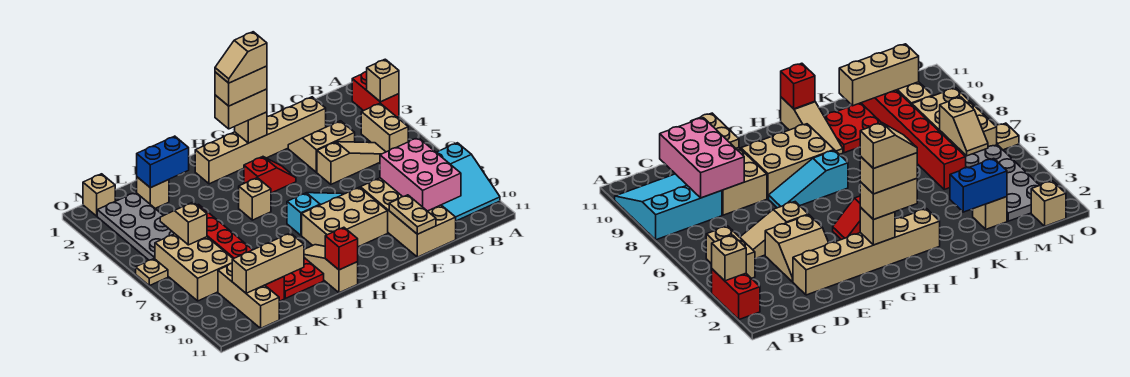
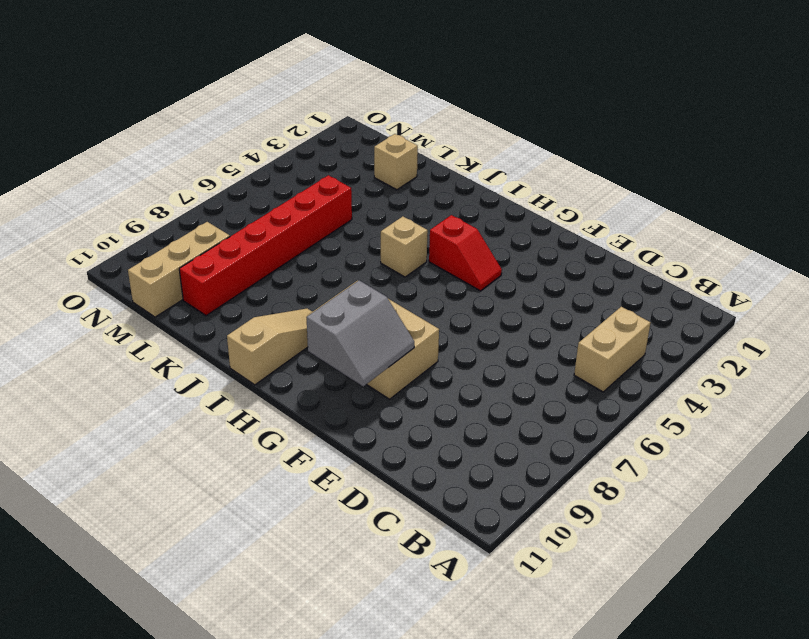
grey slope F9:G10 level 2 top G -> none
none -> red brick A2:A3 level 1
none -> cyan slope A8:C10 level 1 top 8
none -> tan slope C5:E5 level 1 top E
none -> tan brick D2:I2 level 1

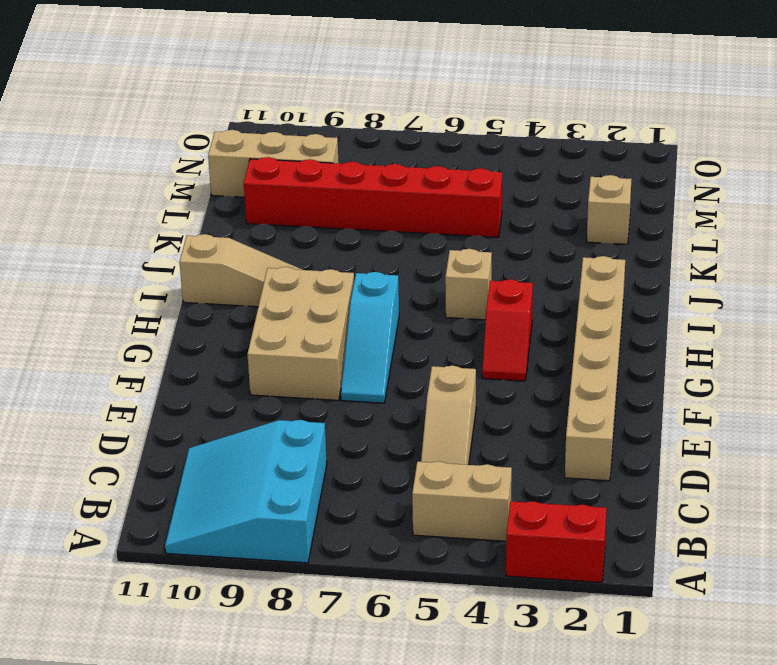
none -> tan slope D3:E4 level 1 top 4
none -> tan brick D8:E11 level 1
none -> red plate J9:K10 level 1
none -> grey plate M2:N5 level 1

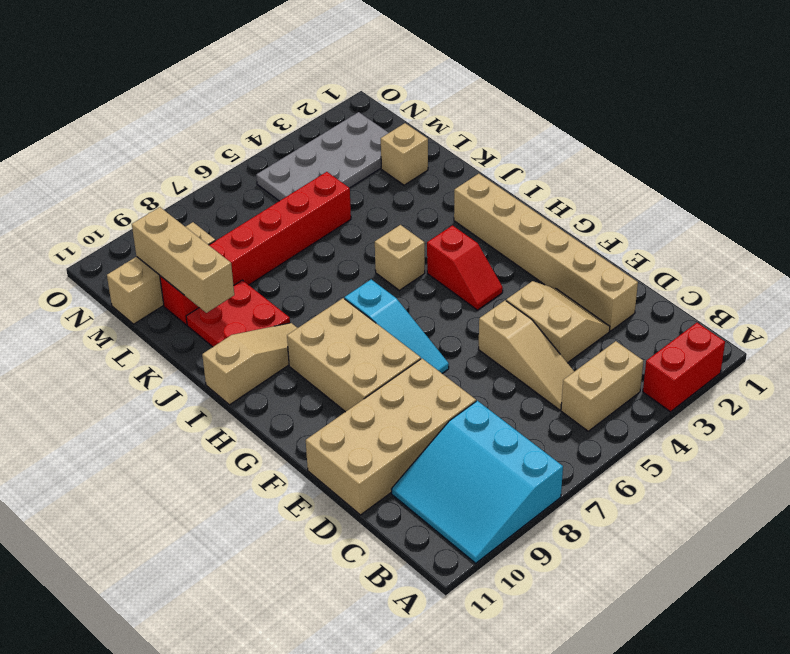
none -> tan brick M6:N8 level 1
none -> tan brick N1 level 1
none -> tan plate O6 level 1
none -> tan brick A3 level 2

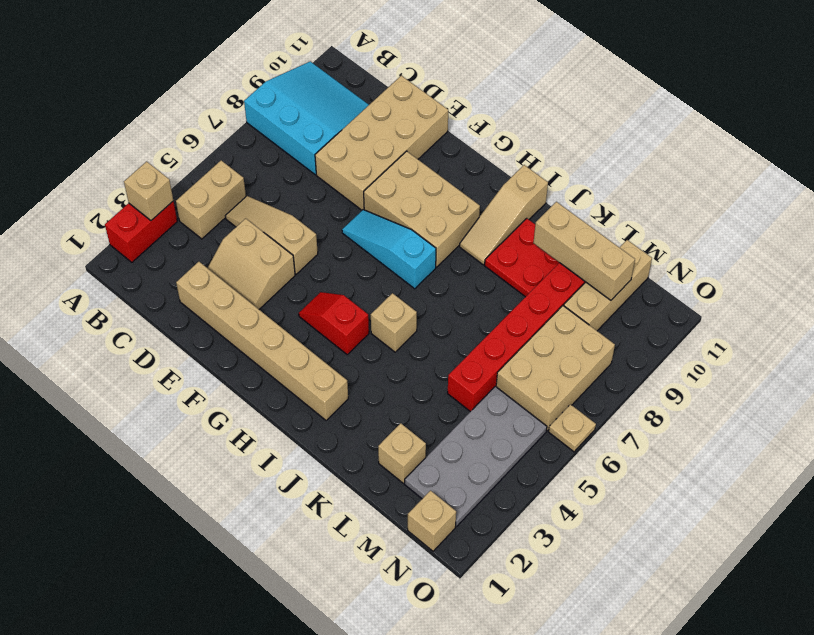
none -> pink brick C8:D10 level 2
none -> tan plate E10:E11 level 2
none -> tan brick G2 level 2
none -> red brick I11 level 2

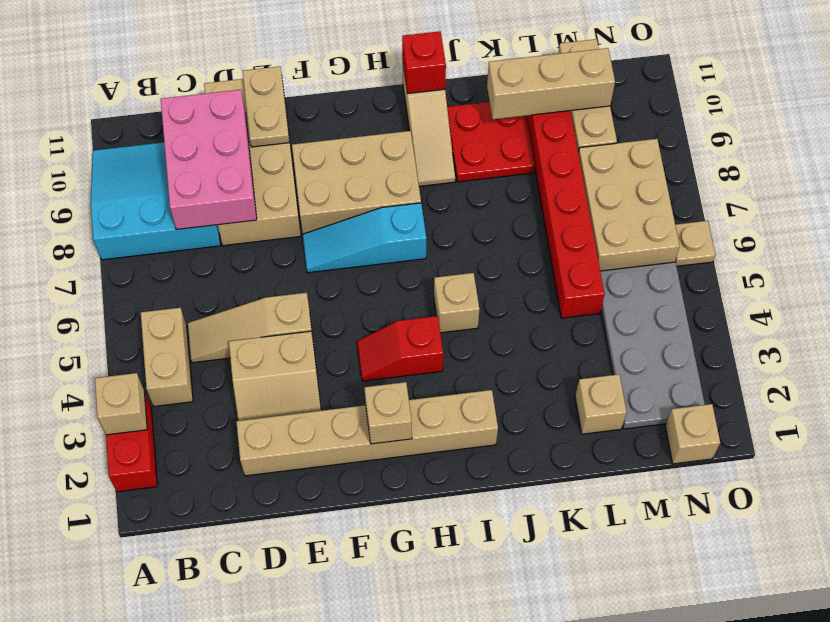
none -> blue brick K2:L2 level 2
none -> tan slope M5:M6 level 2 top 6
none -> tan brick G2:H2 level 3
none -> tan brick G2:H2 level 4

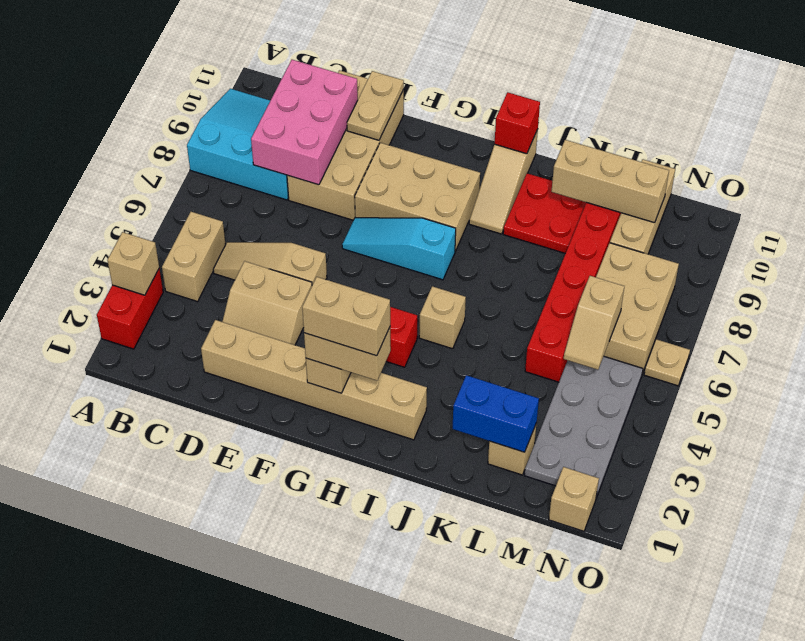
none -> tan slope G2:H2 level 5 top G

